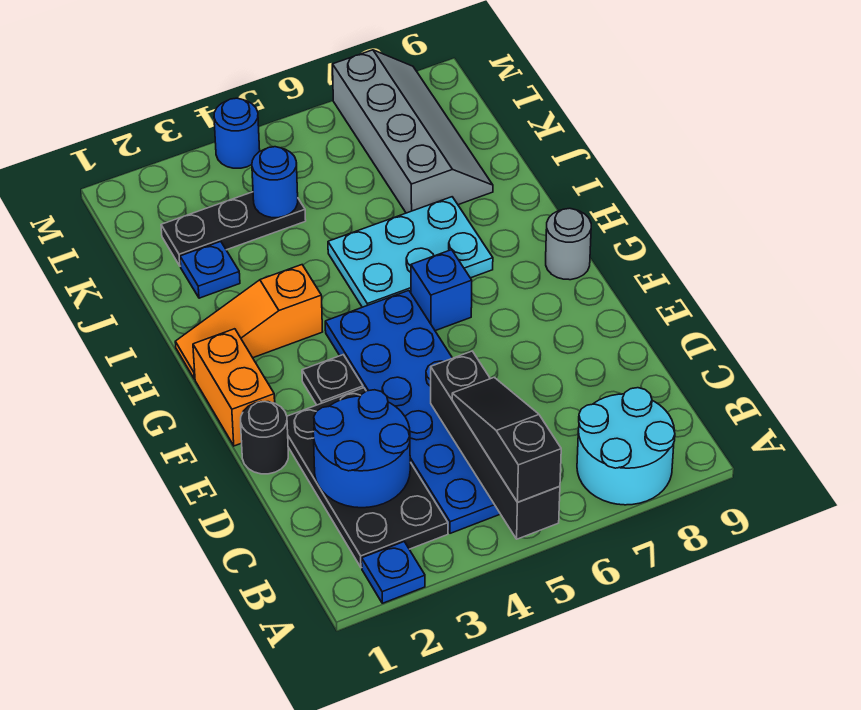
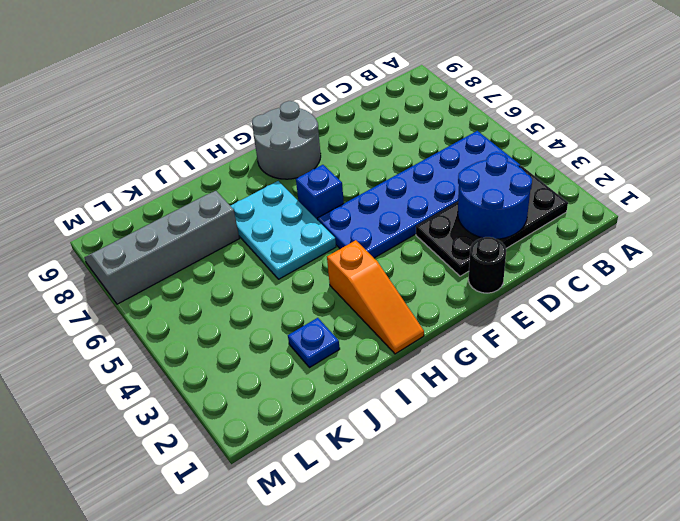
grey round brick F8:G9 level 1 -> grey round brick G9 level 1
none -> blue plate A2 level 1
none -> cyan round brick A7:B8 level 1
none -> orange brick F1:G1 level 1

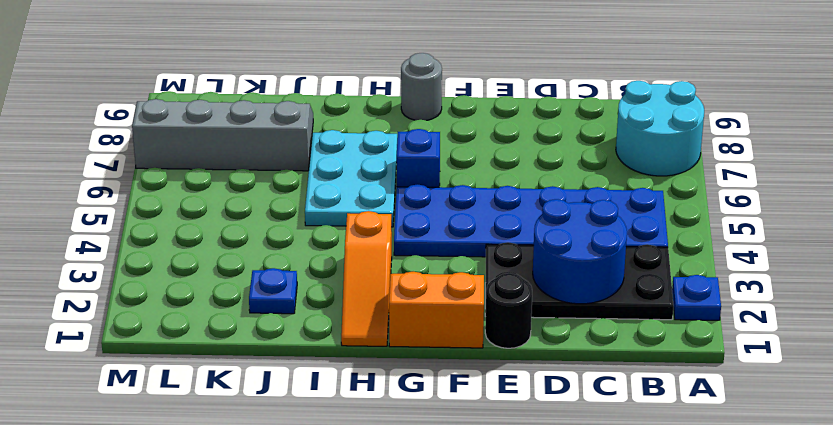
none -> black plate F3 level 1
none -> black plate K2:K4 level 1
none -> blue round brick M4 level 1

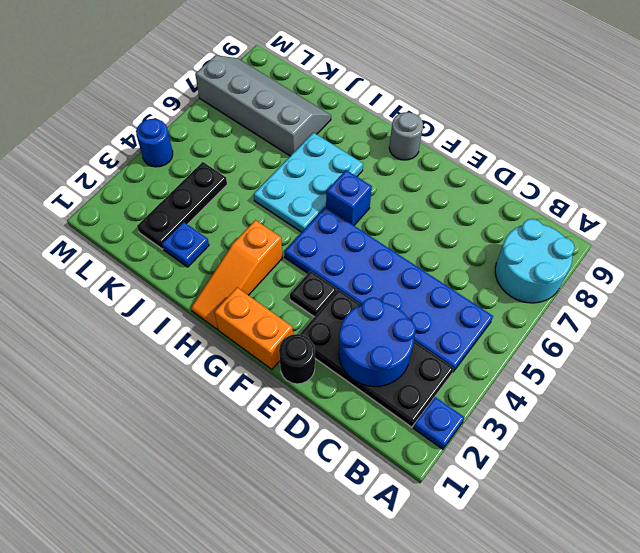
none -> black brick A5:D5 level 2
none -> blue round brick K4 level 2
none -> black slope A5:C5 level 3 top A

